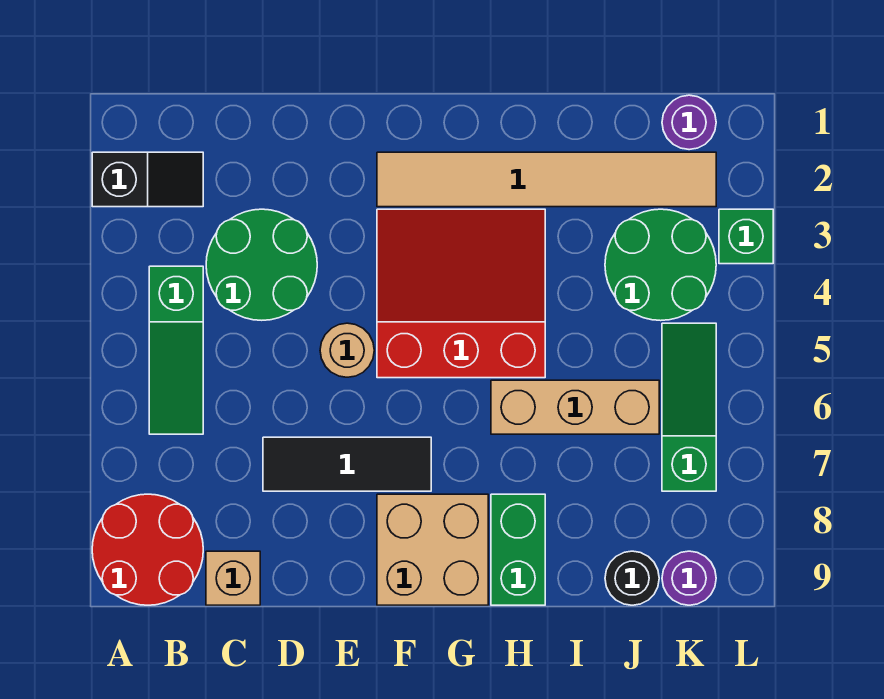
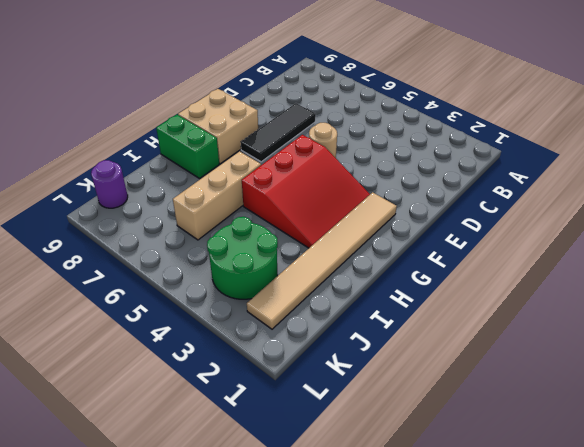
none -> black slope A2:B2 level 1 top A
none -> red round brick A8:B9 level 1
none -> green slope B4:B6 level 1 top 4

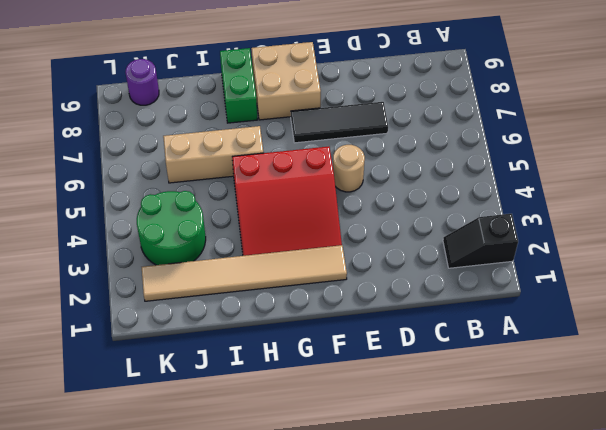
none -> red round brick A8:B9 level 1
none -> green slope B4:B6 level 1 top 4
none -> green round brick C3:D4 level 1

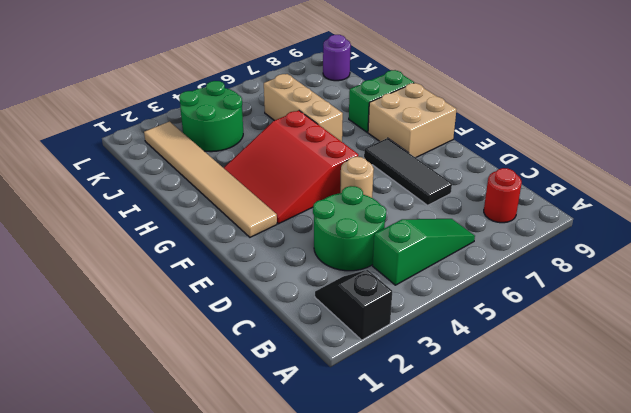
red round brick B8 level 1 -> red round brick A8:B9 level 1
none -> tan brick C9 level 1
none -> black round brick J9 level 1
none -> purple round brick K1 level 1

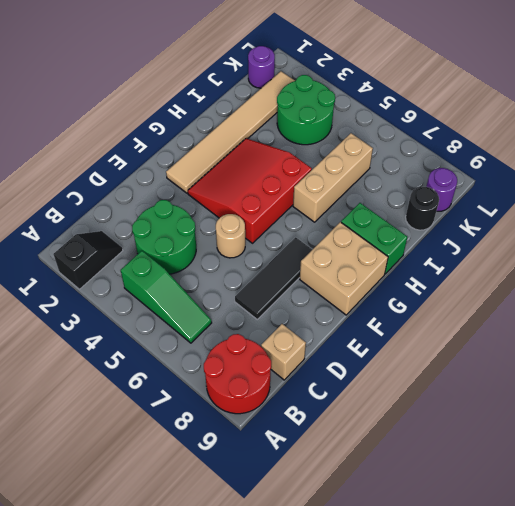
none -> green slope K5:K7 level 1 top 7
none -> green brick L3 level 1

